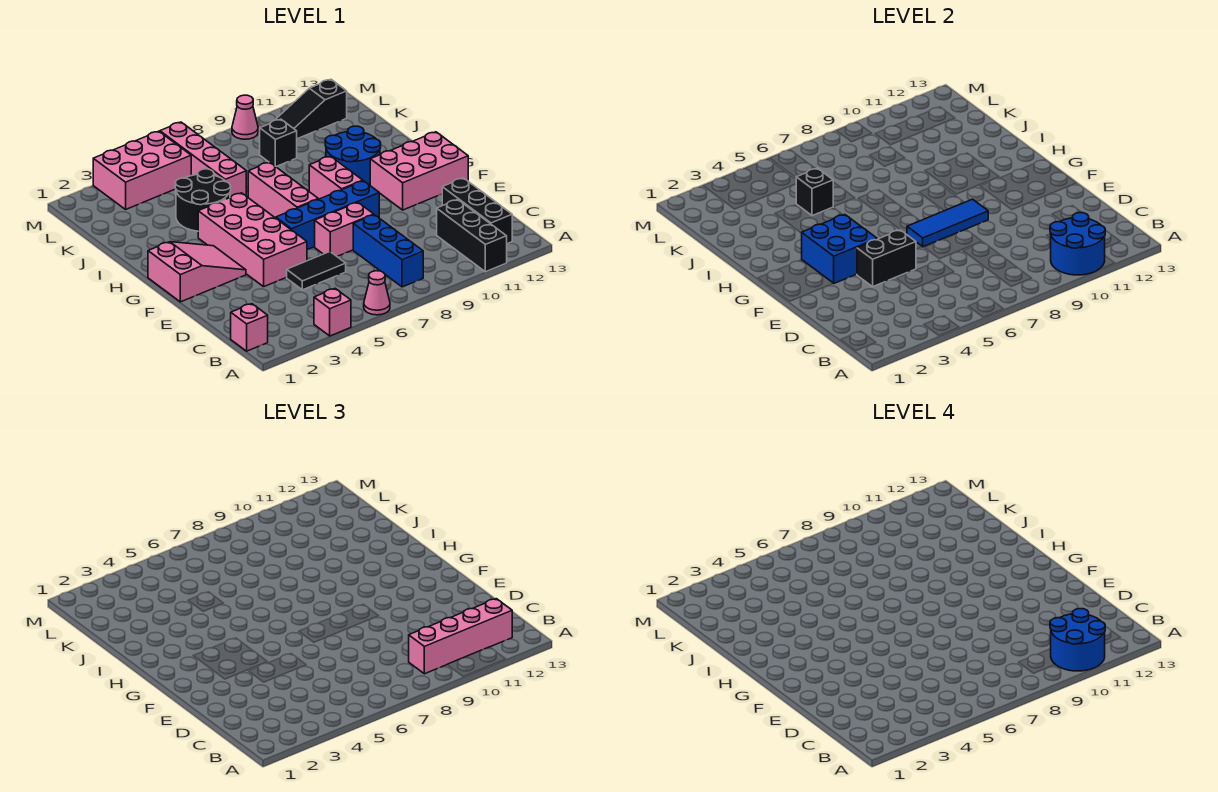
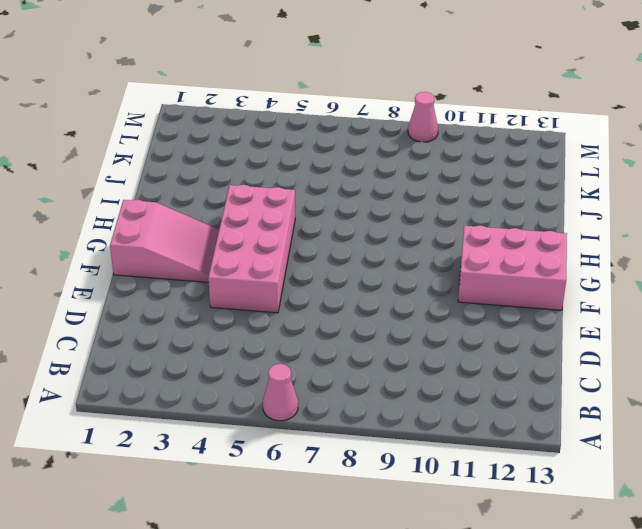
none -> pink brick A4 level 1
none -> black brick A11:C11 level 1
none -> pink brick B1 level 1

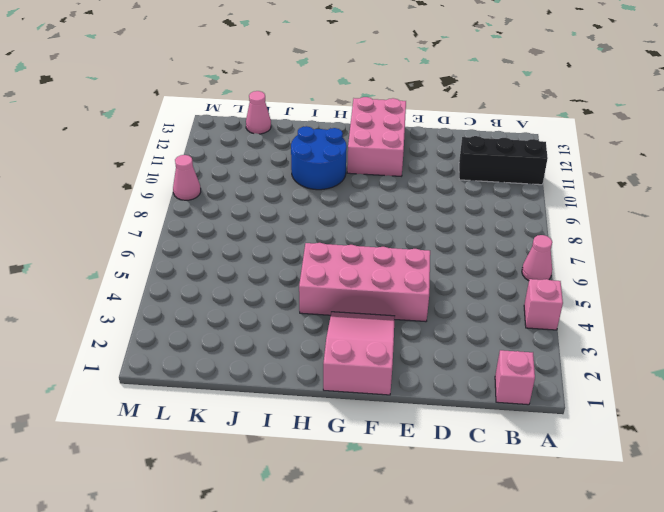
pink cone K13 level 1 -> none
none -> blue brick B8:D8 level 1
none -> black brick B12:D12 level 1
none -> black tile D5:D6 level 1

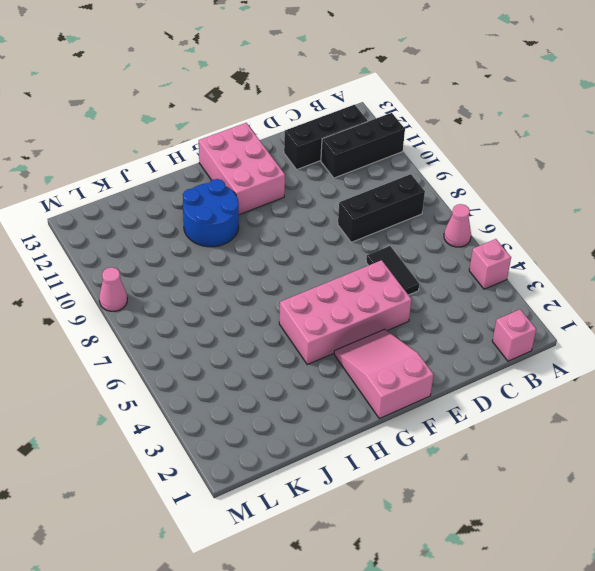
black brick B8:D8 level 1 -> blue brick B8:D8 level 1
none -> pink brick E7:E8 level 1
none -> blue brick F6:F9 level 1
none -> pink brick G7:I7 level 1

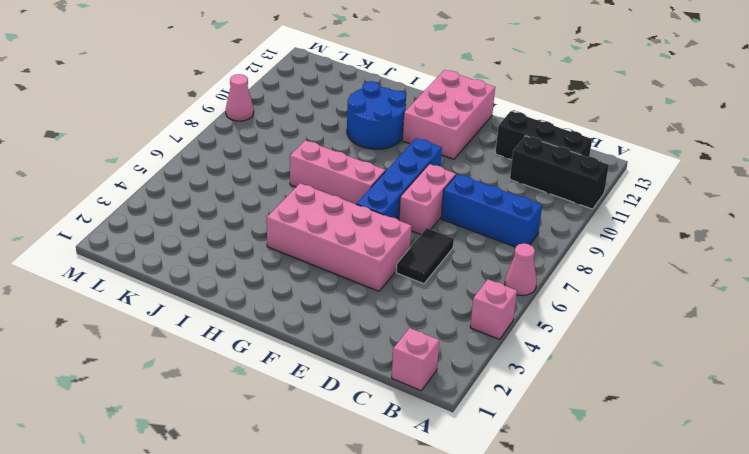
none -> pink slope F1:G3 level 1 top 1
none -> pink brick G9:H9 level 1
none -> black round brick I4:J5 level 1

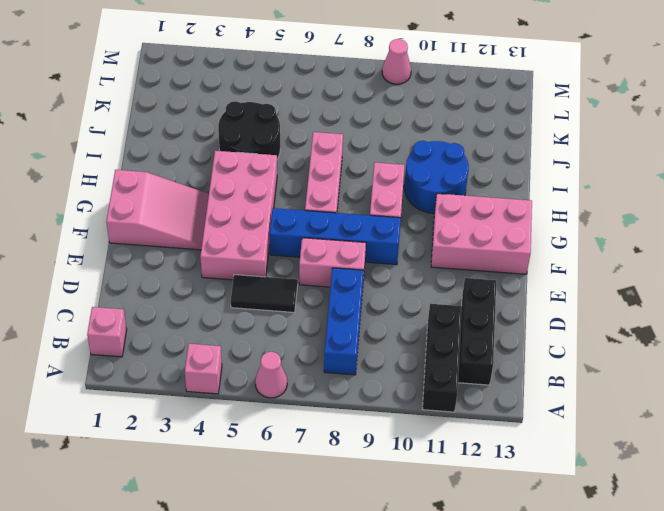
none -> pink brick J6:M6 level 1
none -> black brick K9 level 1
none -> pink brick L3:M5 level 1

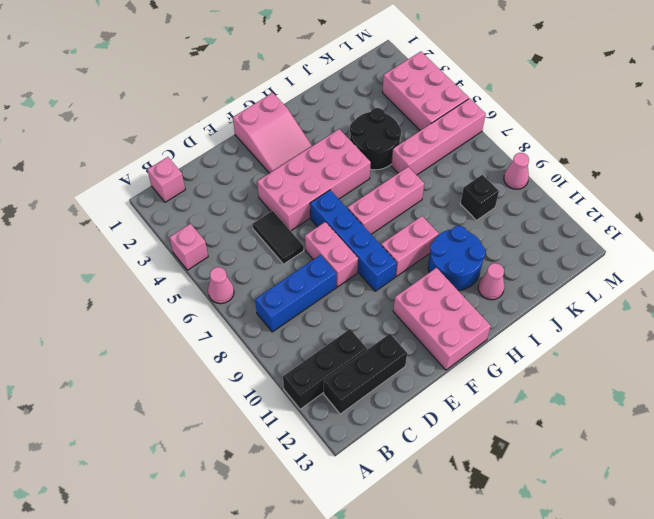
pink cone I12 level 1 -> none
none -> black slope L10:L12 level 1 top 12
none -> blue round brick A10:B11 level 2
none -> black brick E4:E5 level 2

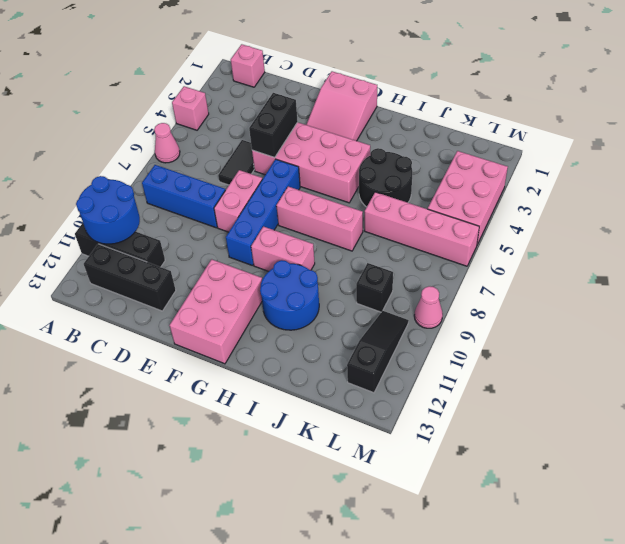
none -> blue brick F3:G4 level 2
none -> blue tile F7:F9 level 2
none -> black brick J5 level 2

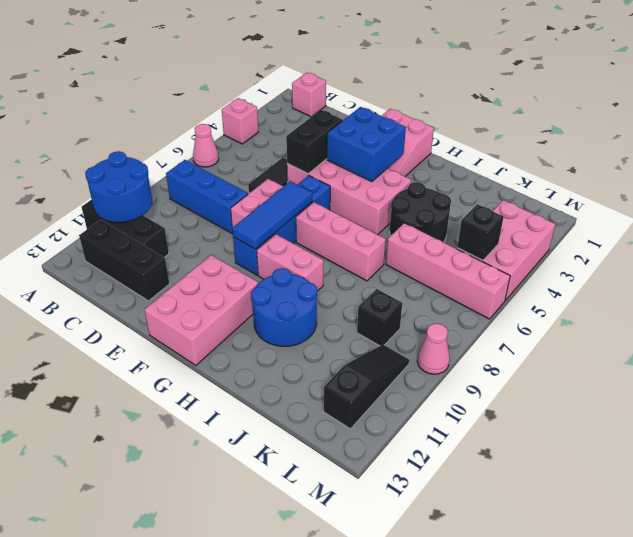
black brick L5 level 2 -> black brick J5 level 2
none -> pink brick B9:B12 level 3
none -> blue round brick A10:B11 level 4

